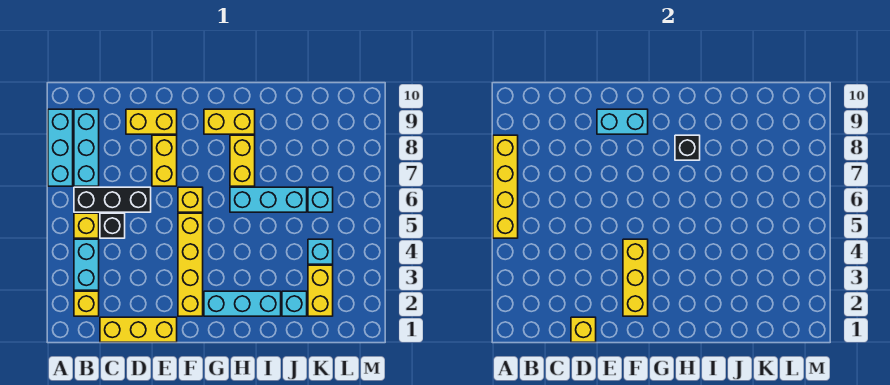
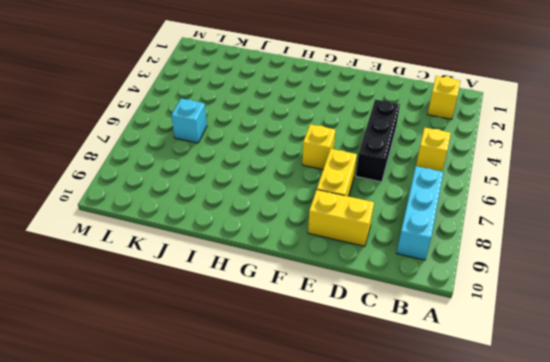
black brick D4:D6 level 1 -> black brick B6:D6 level 1
none -> cyan brick A7:A9 level 1
none -> cyan brick B3:B4 level 1
none -> yellow brick C1:E1 level 1

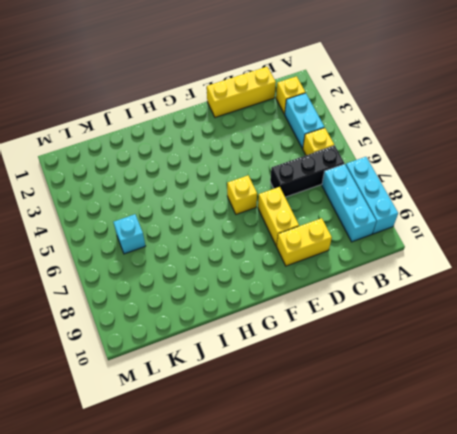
none -> black brick C5 level 1
none -> yellow brick F2:F5 level 1
none -> cyan brick G2:I2 level 1

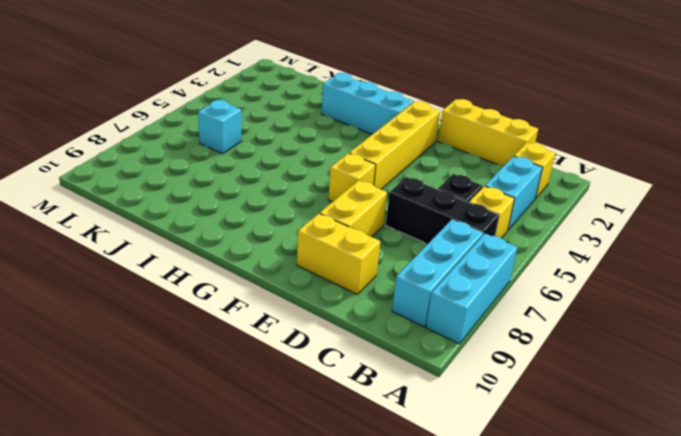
none -> yellow brick G9:H9 level 1
none -> cyan brick H6:J6 level 1
none -> yellow brick H7:H8 level 1

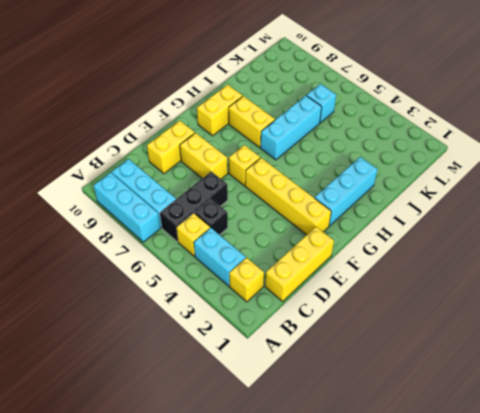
none -> cyan brick J2 level 1
none -> yellow brick K2:K3 level 1
none -> cyan brick K4 level 1

